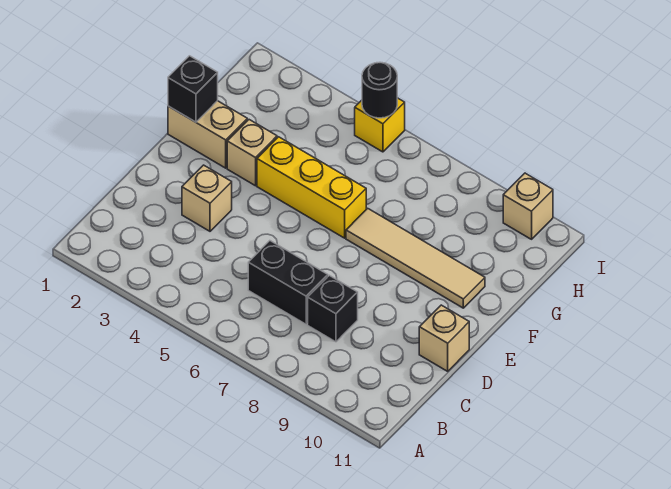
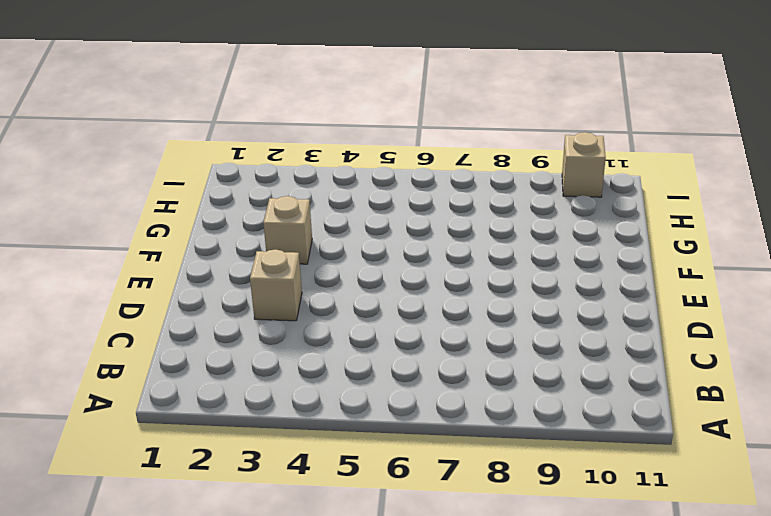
none -> black brick C6:C7 level 1
none -> black brick C8 level 1
none -> tan brick D11 level 1

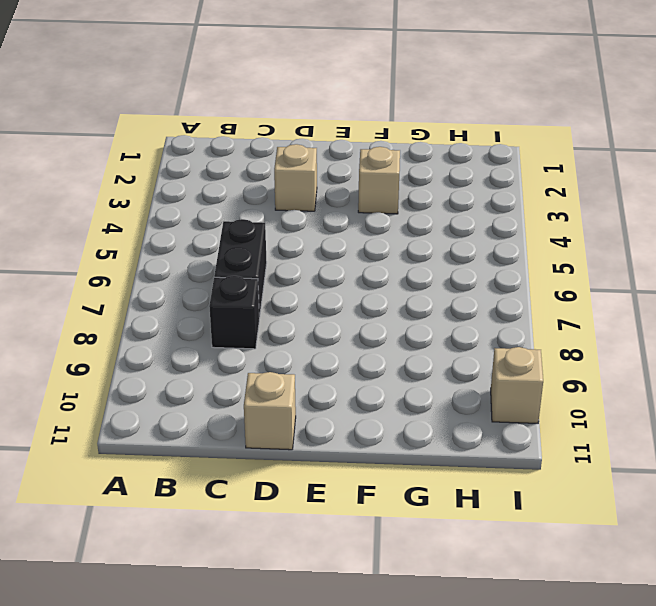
none -> tan brick F1:F2 level 1
none -> yellow brick F4:F6 level 1
none -> tan tile F7:F10 level 1

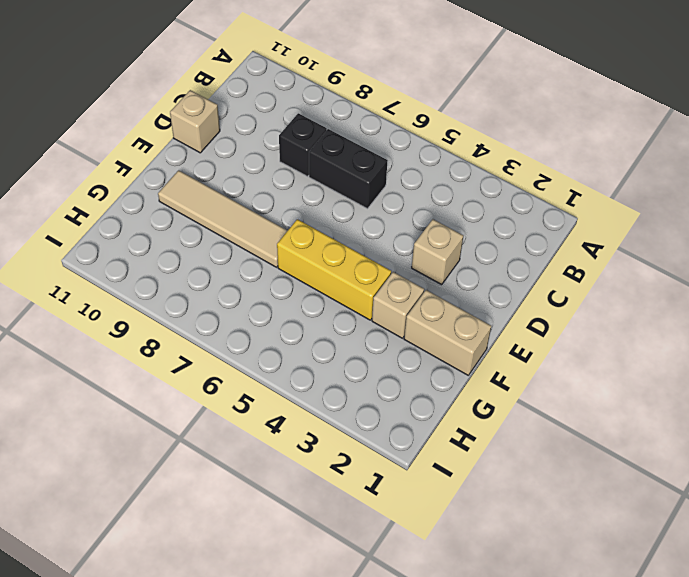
none -> yellow brick I5 level 1
none -> tan brick I10 level 1
none -> black brick F1 level 2

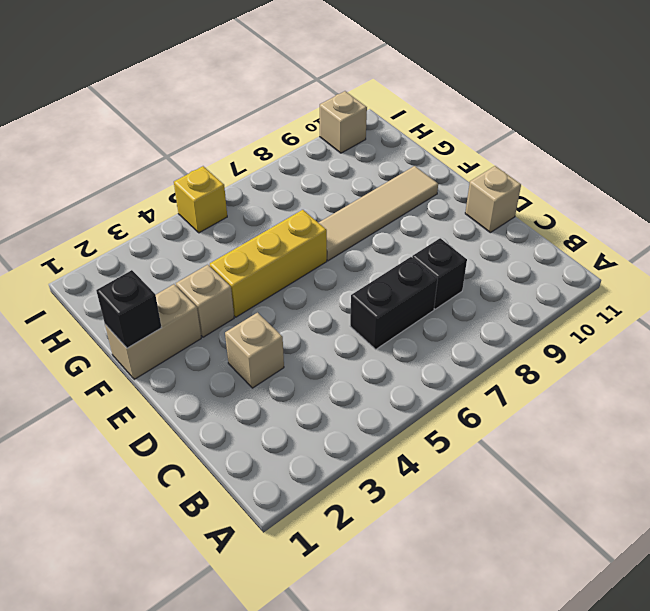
none -> black round brick I5 level 2

